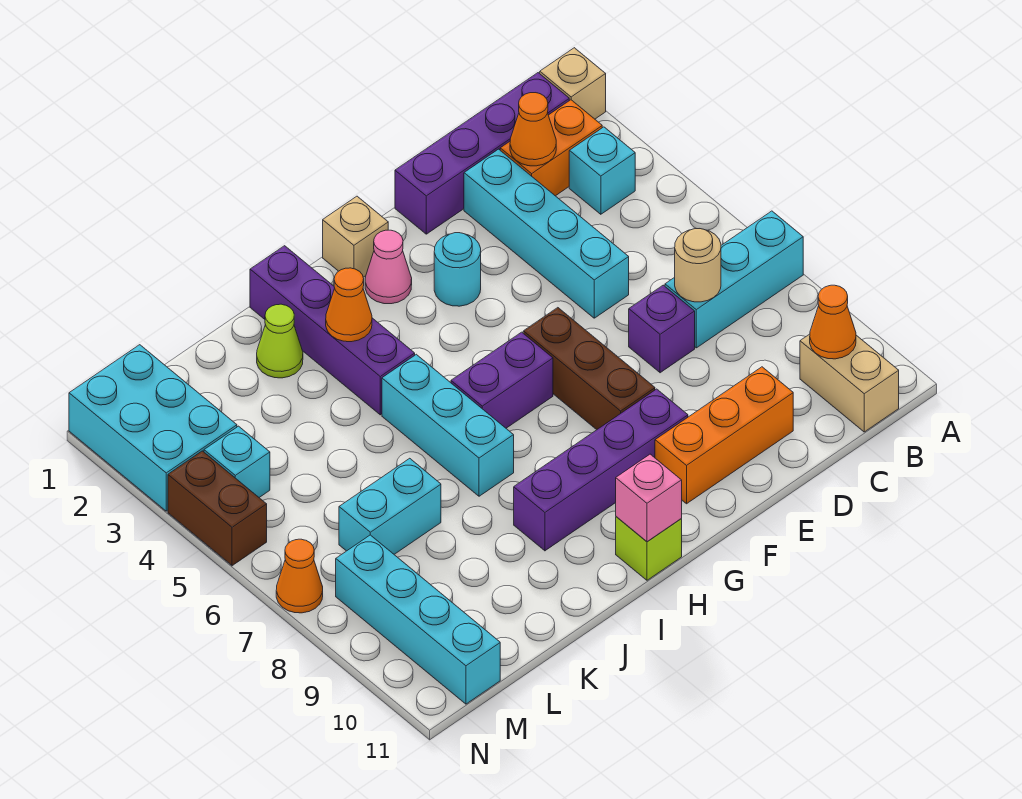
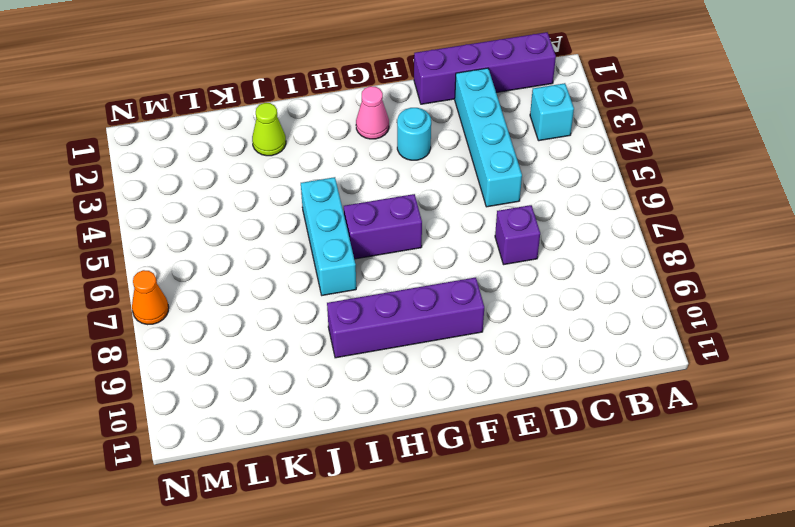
none -> tan brick A1 level 1
none -> cyan brick A7:C7 level 1
none -> orange brick B2:C2 level 1
none -> tan brick B10:B11 level 1

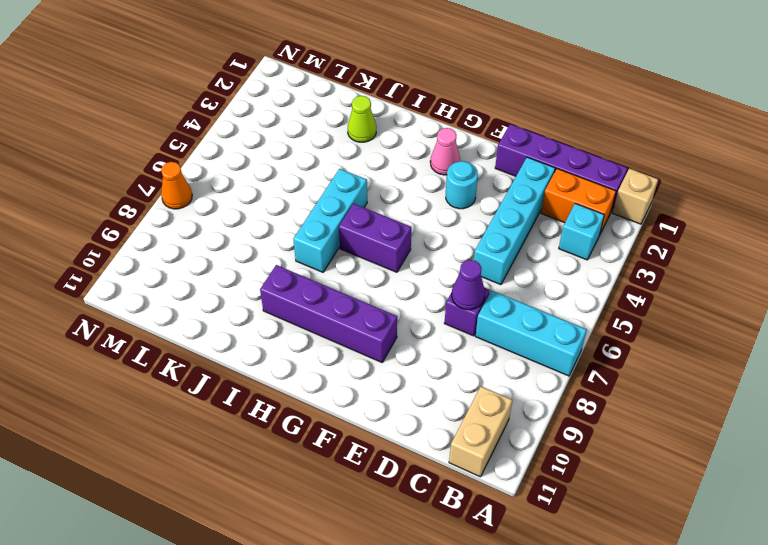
purple cone D7 level 2 -> none
none -> orange brick D10:F10 level 1
none -> brown brick F6:F8 level 1
none -> tan brick G1 level 1
none -> lime brick H11 level 1

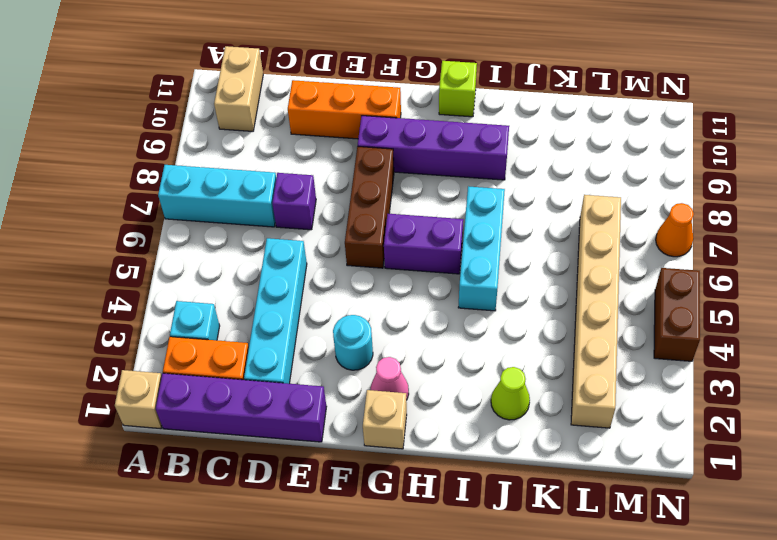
tan brick L2:L7 level 1 -> cyan brick K7:L7 level 1
none -> purple brick I1:I4 level 1
none -> cyan brick M1:N3 level 1
none -> cyan brick M4 level 1
none -> cyan brick M8:M11 level 1

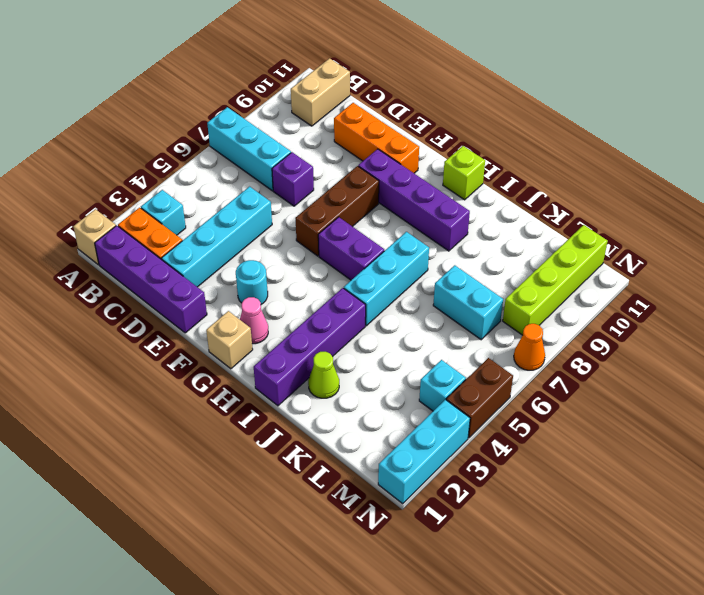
lime brick M8:M11 level 1 -> cyan brick M8:M11 level 1
cyan brick N1:N3 level 1 -> cyan brick M1:N3 level 1
none -> orange cone B10 level 2
none -> orange cone C2 level 2
none -> tan round brick C7 level 2
none -> pink brick H11 level 2

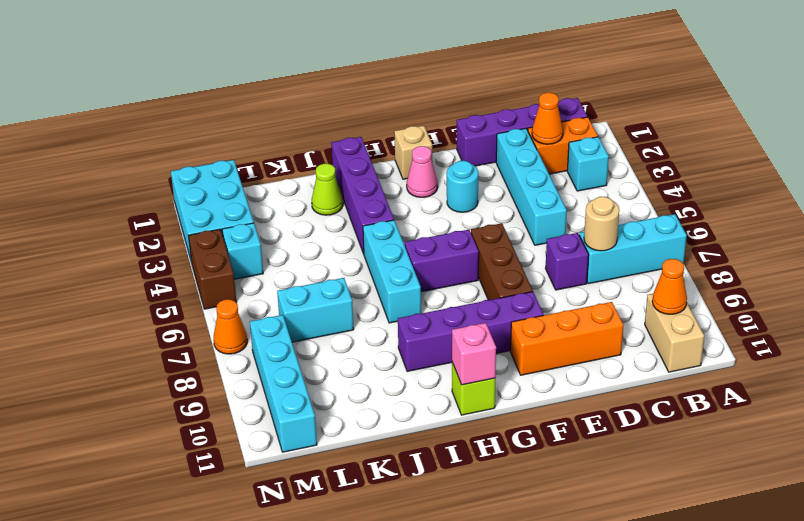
none -> tan brick A1 level 1
none -> orange cone I3 level 2

